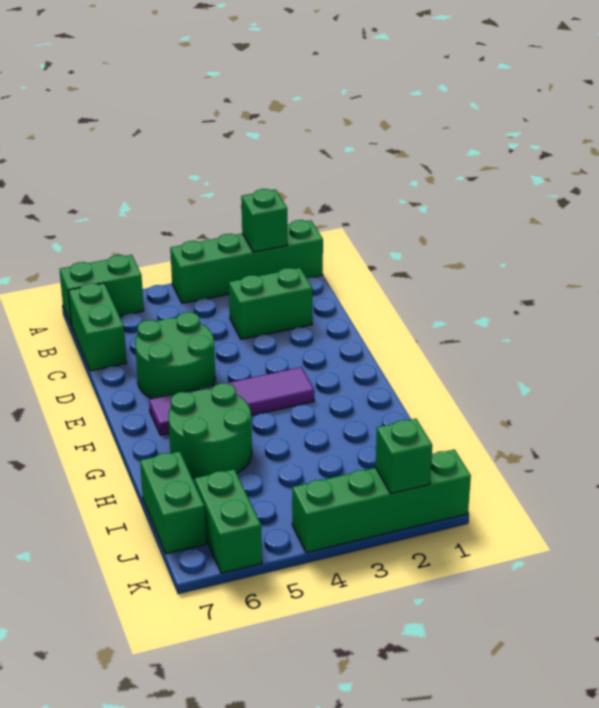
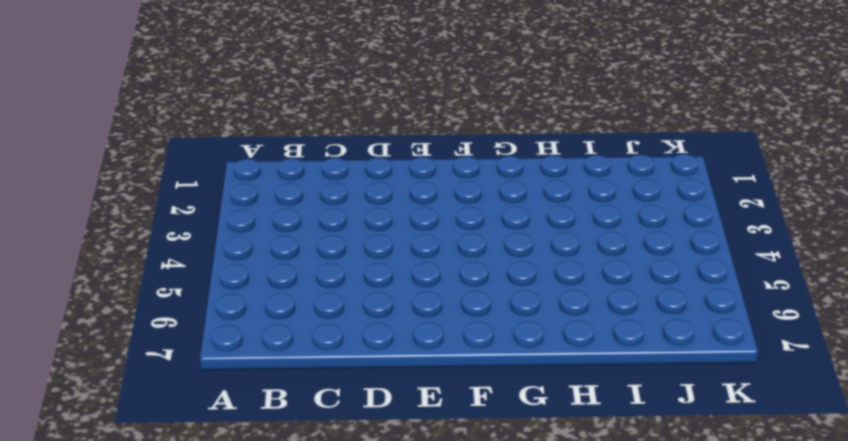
none -> green brick A1:A4 level 1
none -> green brick A6:A7 level 1
none -> green brick B7:C7 level 1

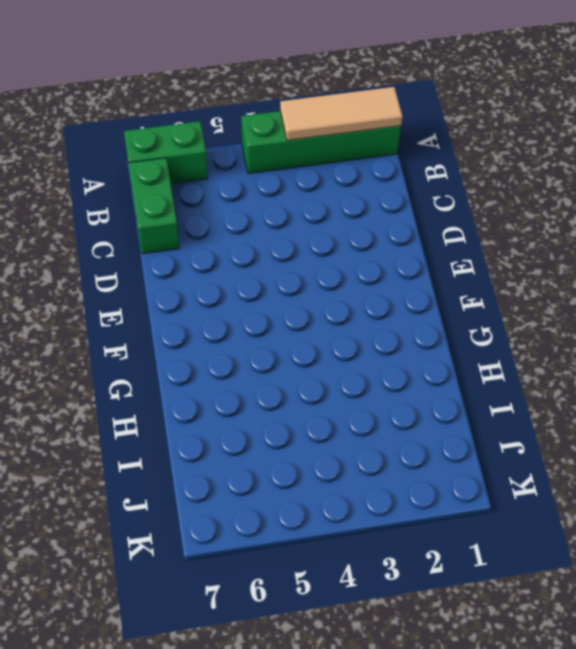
tan tile A1:A3 level 2 -> green brick A2 level 2
none -> green brick C2:C3 level 1
none -> green round brick D5:E6 level 1
none -> purple tile F3:F6 level 1

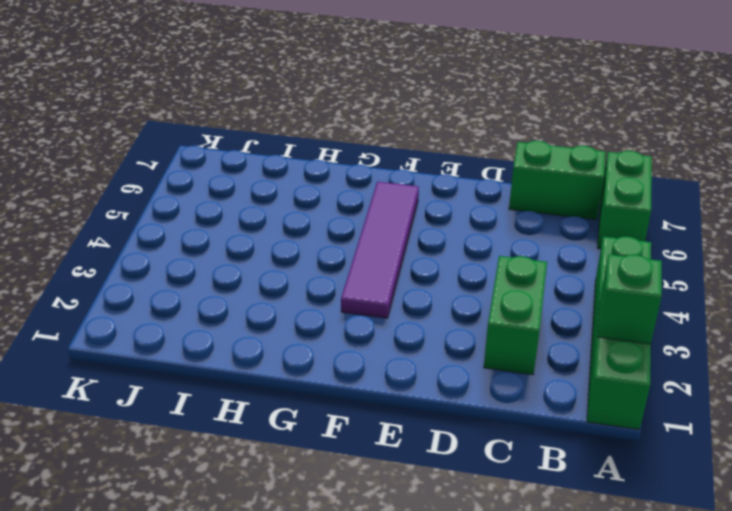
none -> green round brick D5:E6 level 1
none -> green round brick G5:H6 level 1
none -> green brick I7:J7 level 1

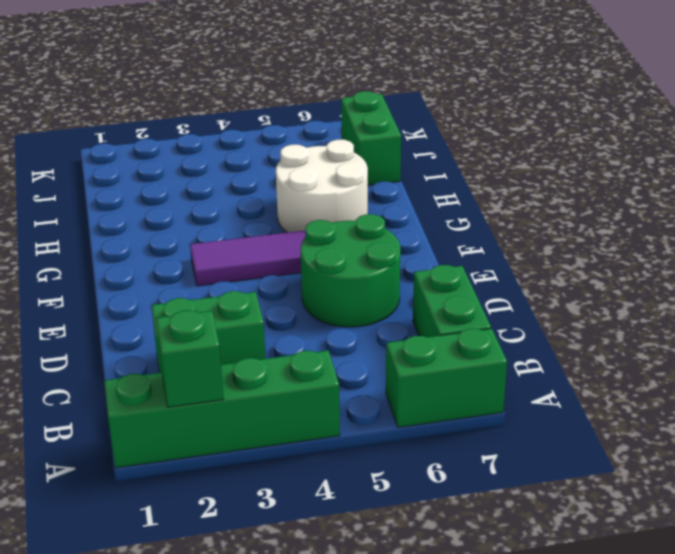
white round brick G5:H6 level 1 -> green round brick G5:H6 level 1
none -> green brick J6:K6 level 1
none -> green brick K1:K4 level 1
none -> green brick K2 level 2

